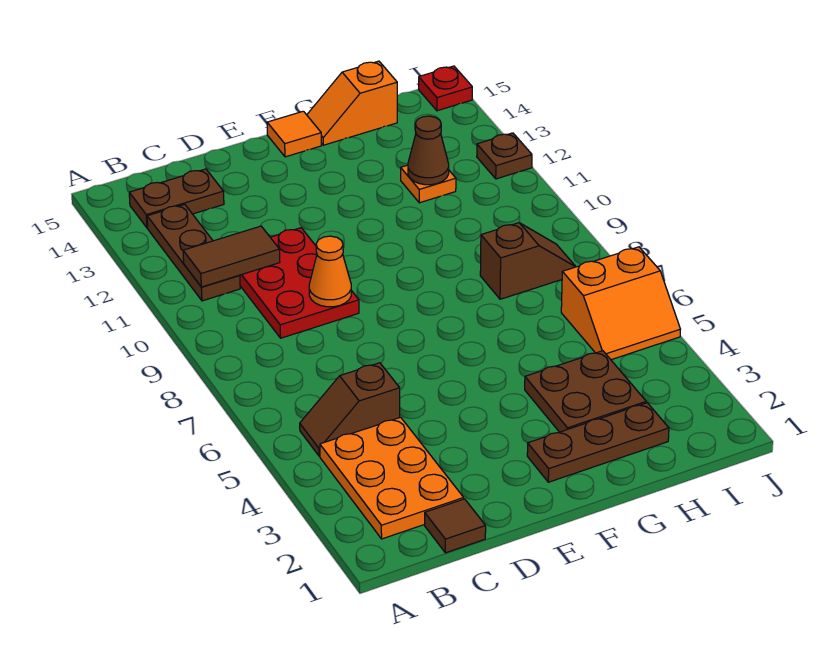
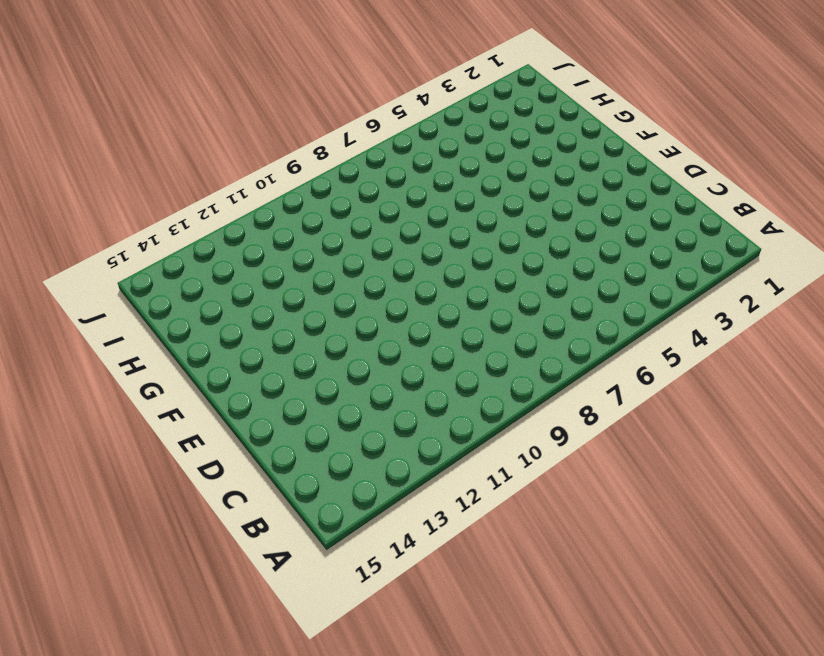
none -> orange plate B2:C4 level 1
none -> brown slope B5:C5 level 1 top C
none -> brown plate B11:B13 level 1

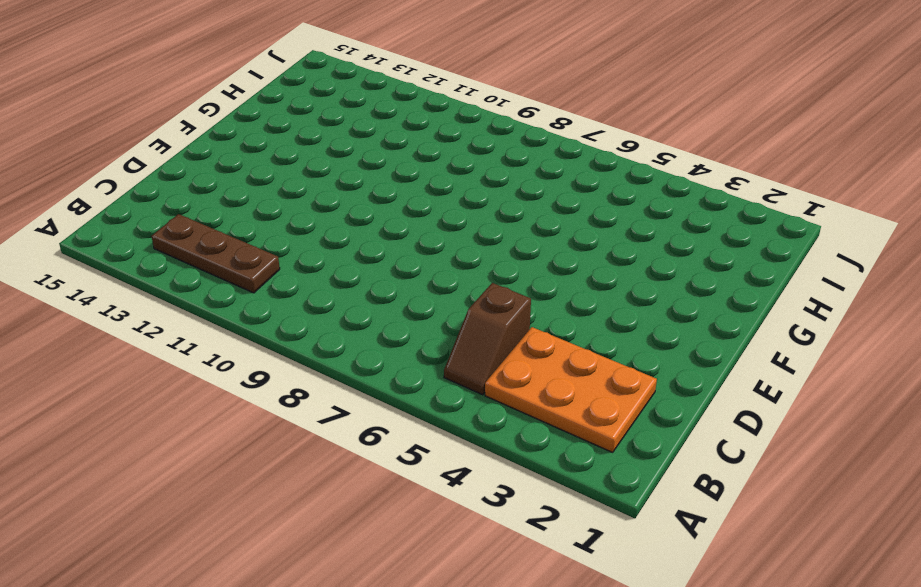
none -> brown plate B14:C14 level 1
none -> brown tile C1 level 1
none -> red plate C9:D11 level 1

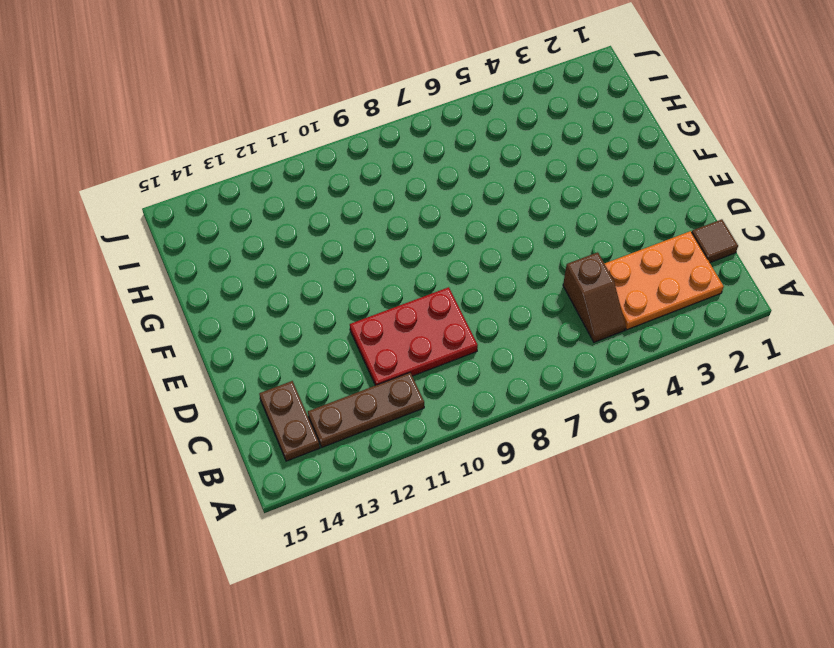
none -> brown plate F2:H2 level 1
none -> orange tile F15 level 1
none -> brown plate G3:H4 level 1

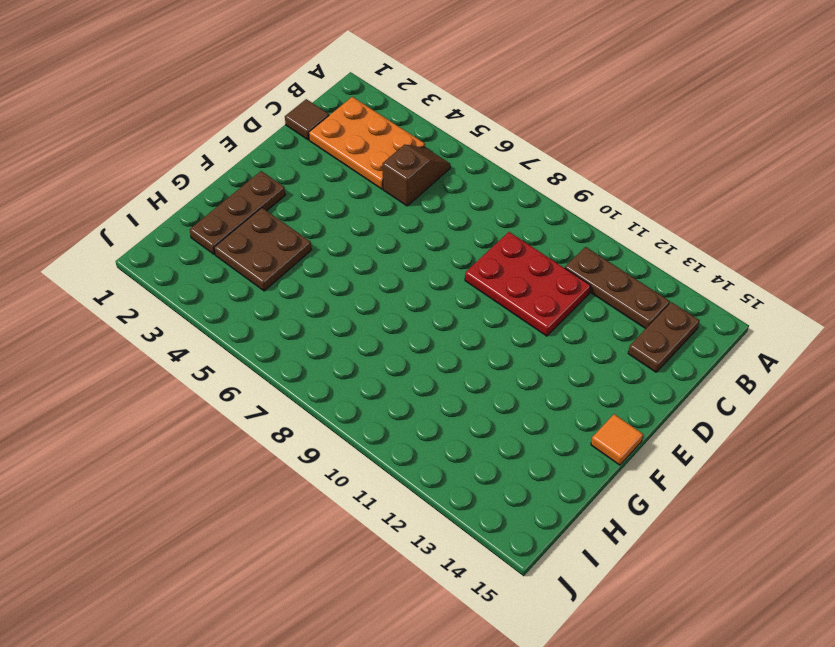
none -> orange slope G15:H15 level 1 top H
none -> brown slope H8:I8 level 1 top H
none -> orange plate H12 level 1

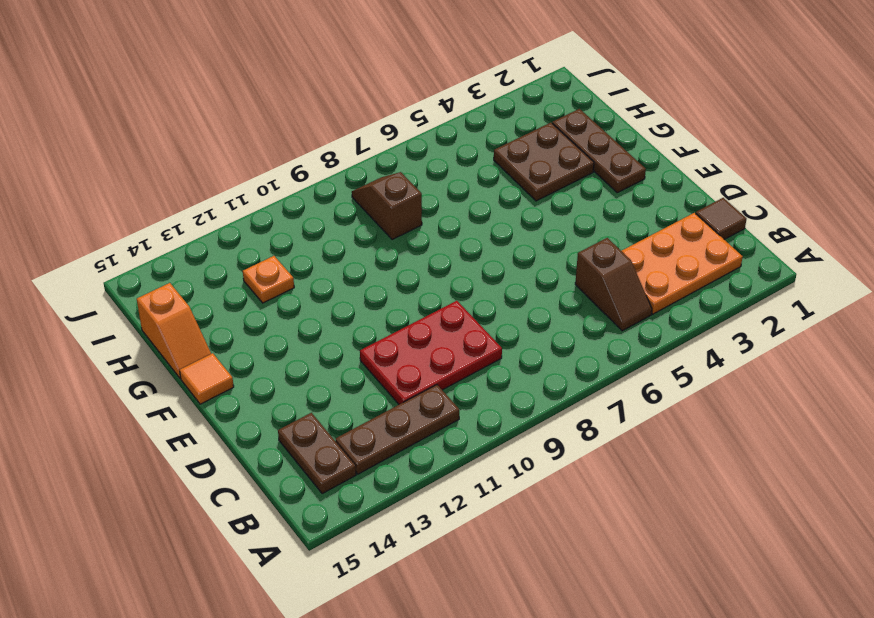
none -> orange slope I5:J6 level 1 top 6
none -> brown plate J12 level 1
none -> red plate J15 level 1

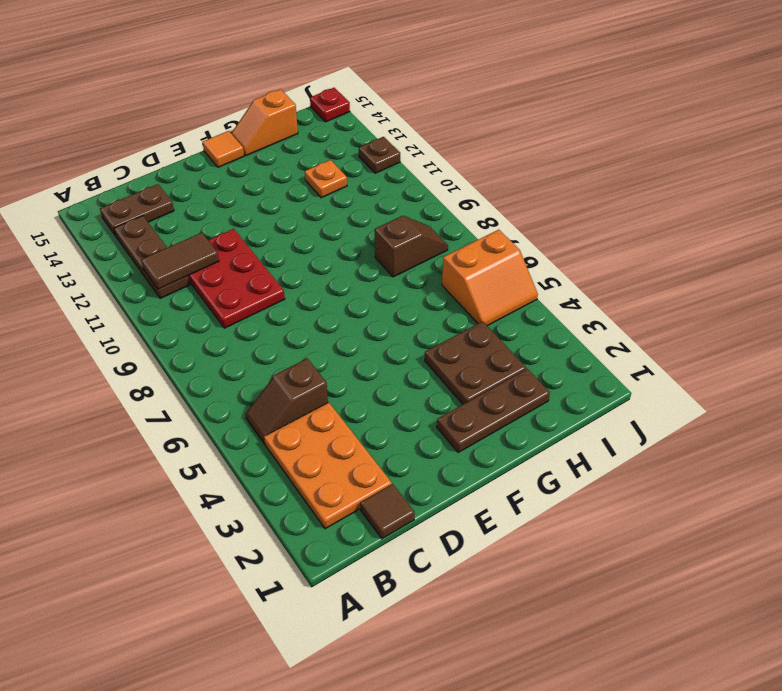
none -> orange cone D9 level 2
none -> brown cone H12 level 2

